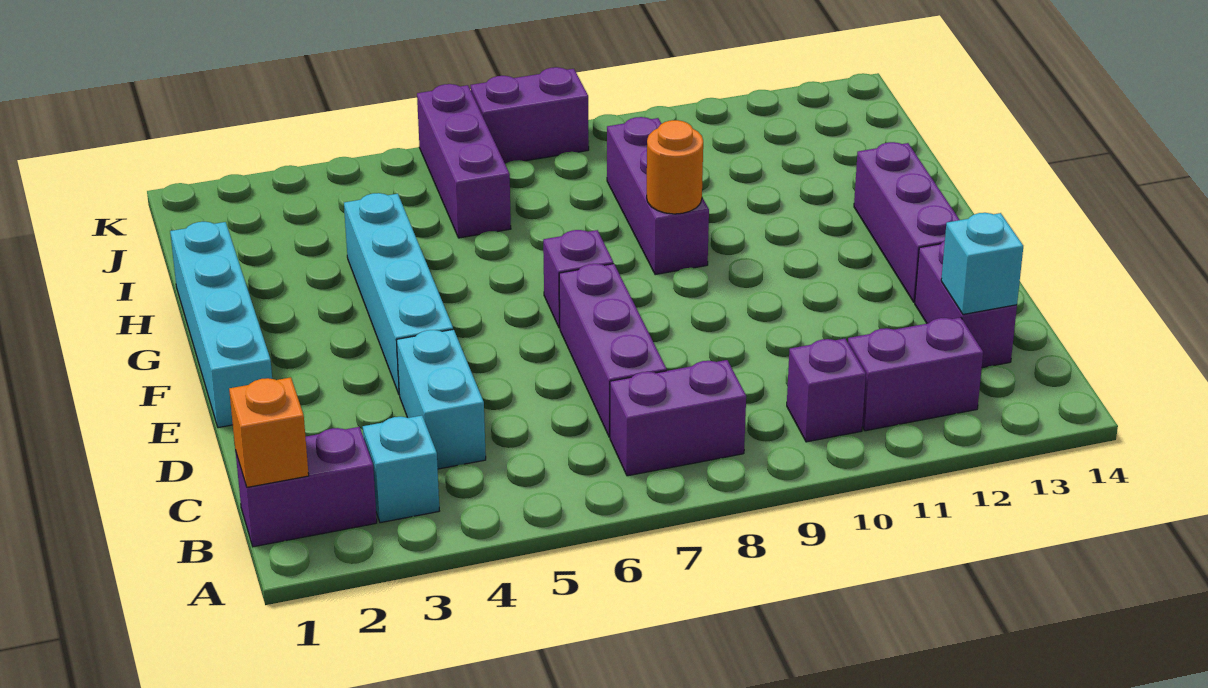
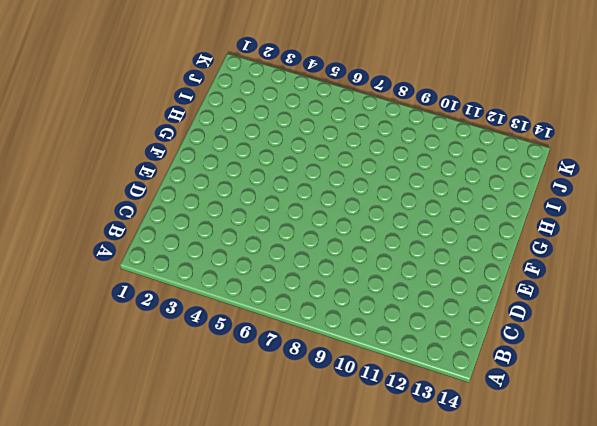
none -> purple brick B1:B2 level 1
none -> cyan brick B3 level 1
none -> purple brick B7:B8 level 1

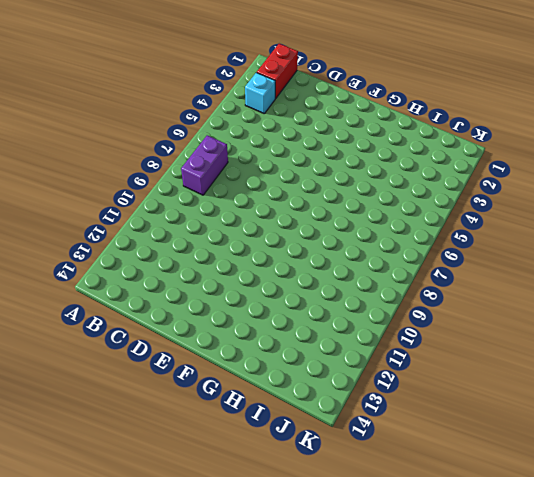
red brick B1:B2 level 1 -> purple brick B1:B2 level 1
none -> purple brick B10 level 1
none -> purple brick B11:B12 level 1
none -> cyan brick C4:D4 level 1

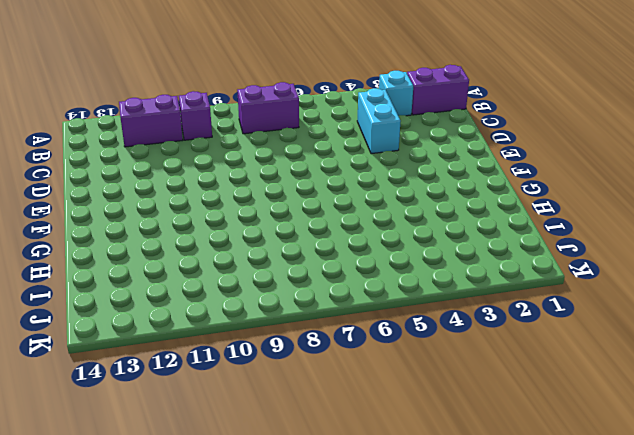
none -> purple brick C7:E7 level 1
none -> purple brick C13:D13 level 1
none -> cyan brick E1:H1 level 1

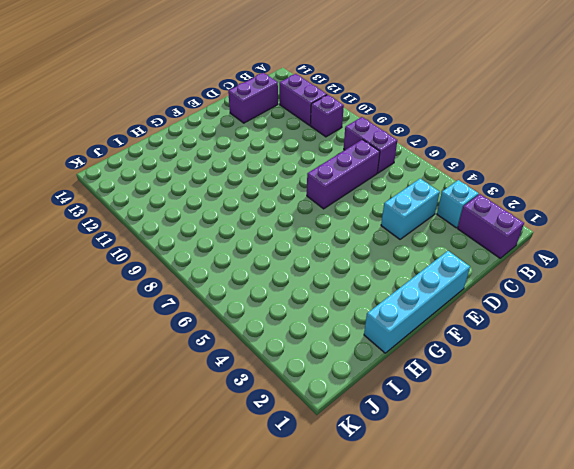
none -> cyan brick E4:H4 level 1
none -> purple brick E13:G13 level 1
none -> purple brick F7 level 1

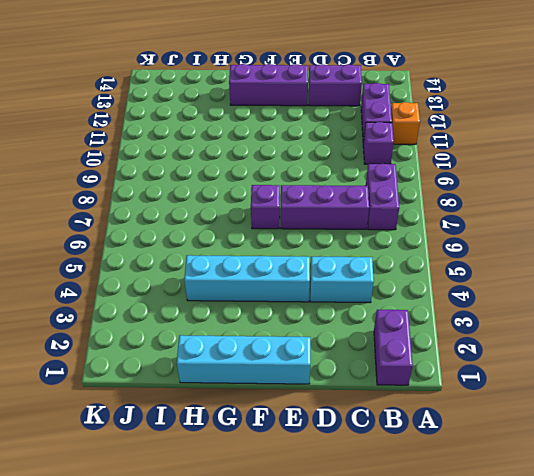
orange brick A11 level 1 -> orange brick B1 level 2
none -> cyan brick B3 level 1
none -> purple brick G9:I9 level 1
none -> purple brick I6:K6 level 1

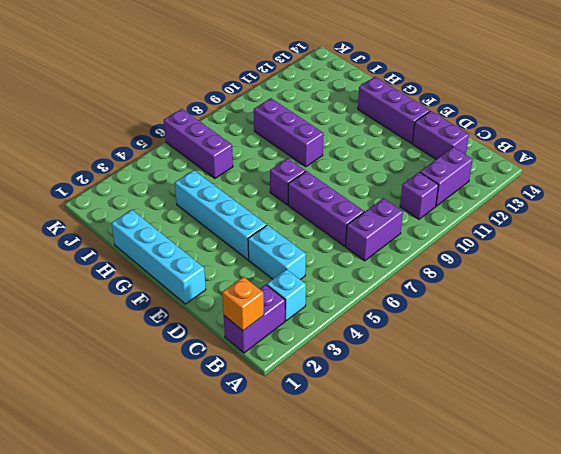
none -> purple brick K7:K8 level 1
none -> cyan brick C13 level 2
none -> orange round brick G9 level 2

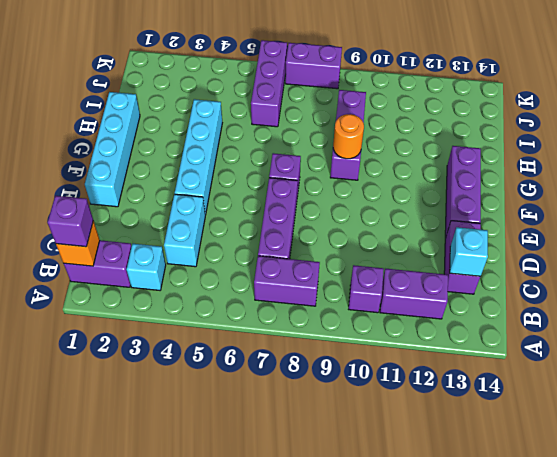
purple brick B1 level 3 -> none

